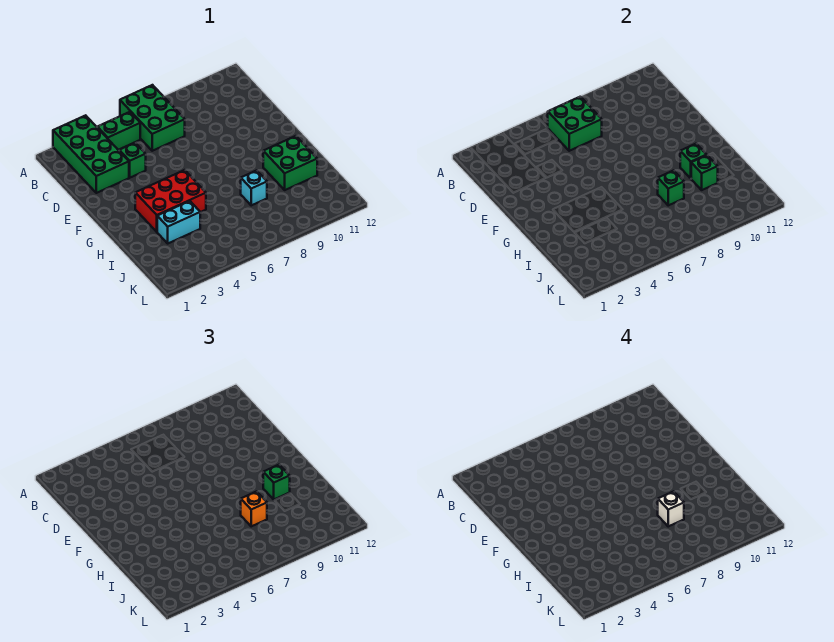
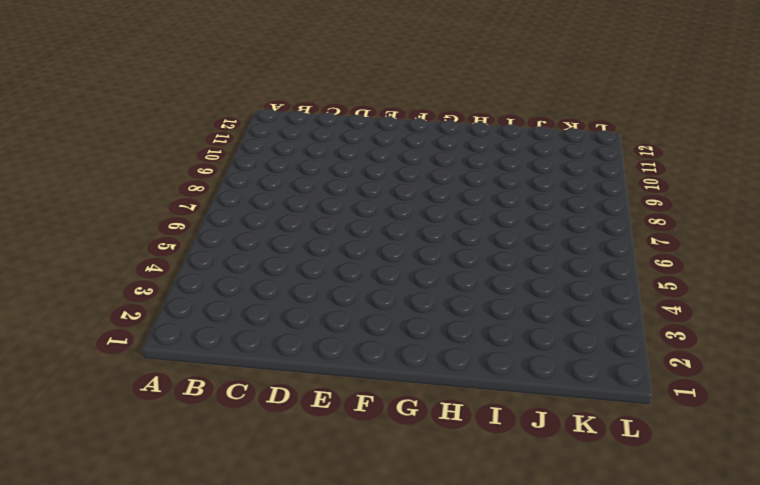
none -> green brick A2:D3 level 1
none -> green brick A6:C7 level 1
none -> green brick B4:B5 level 1

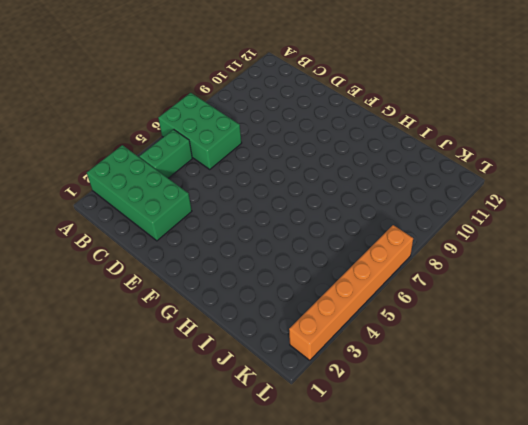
orange brick L2:L7 level 1 -> none
none -> green brick D4 level 1
none -> red brick G3:H5 level 1
none -> green brick H10:I11 level 1

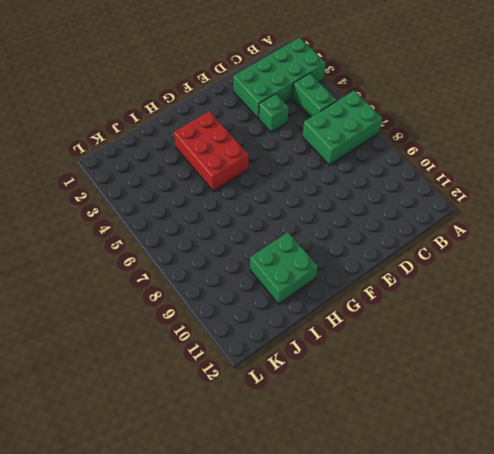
none -> cyan brick I3:I4 level 1
none -> cyan brick I8 level 1
none -> green brick B6:C7 level 2

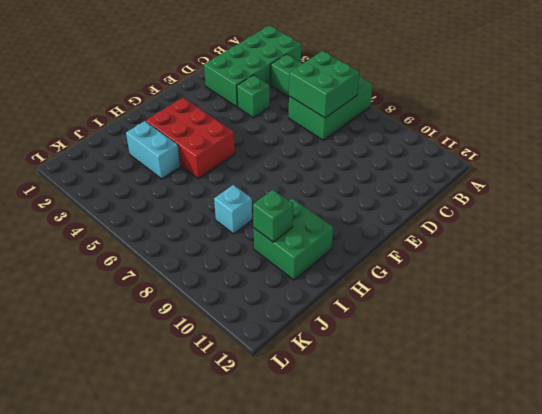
none -> green brick H10 level 2
none -> green brick I8 level 2
none -> green brick H10 level 3

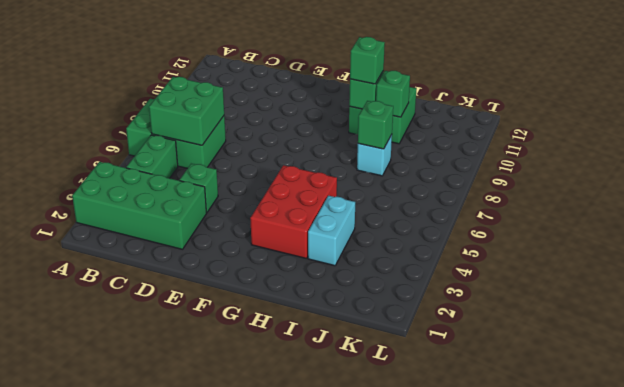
none -> orange brick I8 level 3
none -> white brick I8 level 4

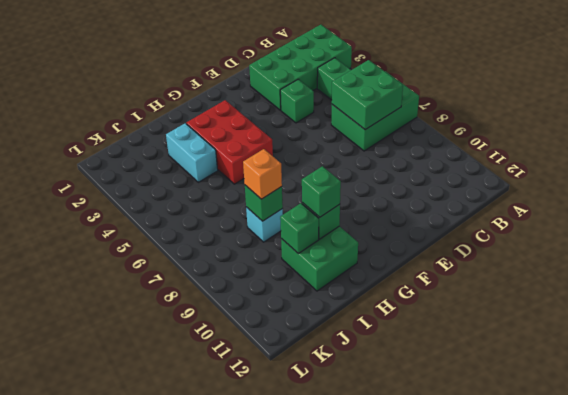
none -> white brick I8 level 4

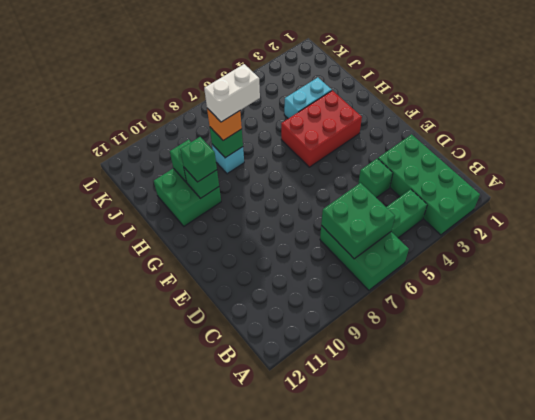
white brick I7:I8 level 4 -> white brick I8 level 4

